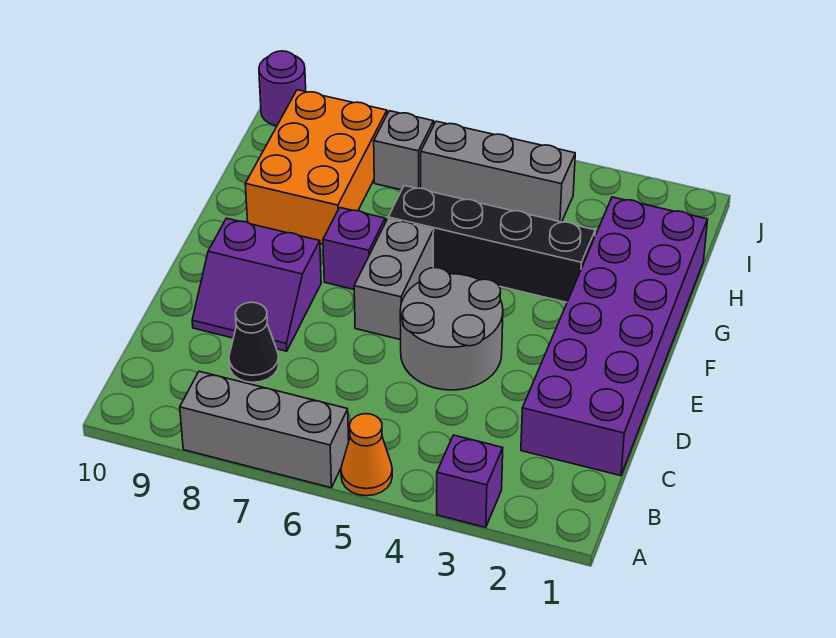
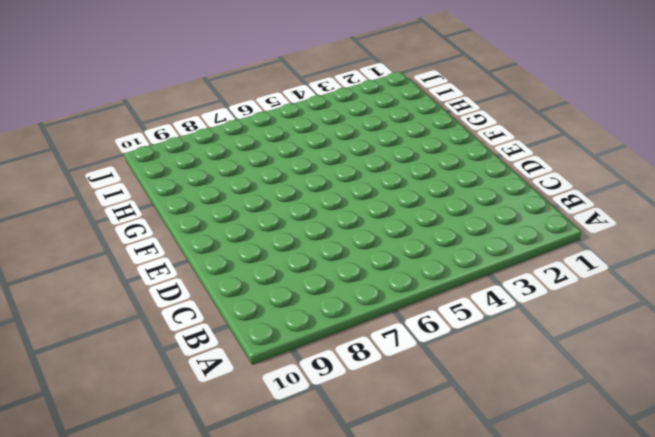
none -> purple brick A3 level 1
none -> orange cone A5 level 1
none -> grey brick A6:A8 level 1

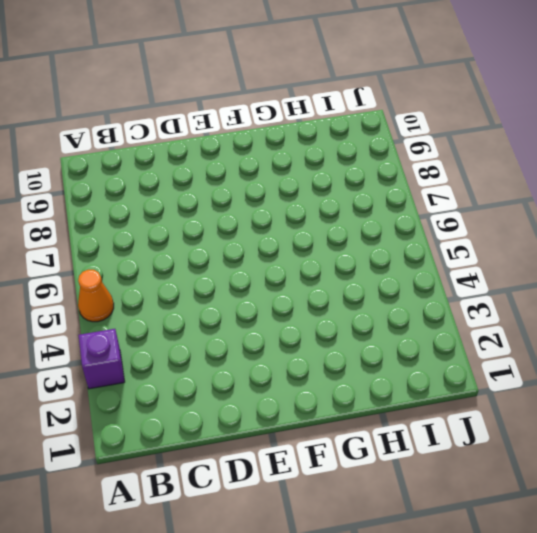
none -> grey brick A6:A8 level 1
none -> purple brick C1:H2 level 1
none -> black cone C8 level 1

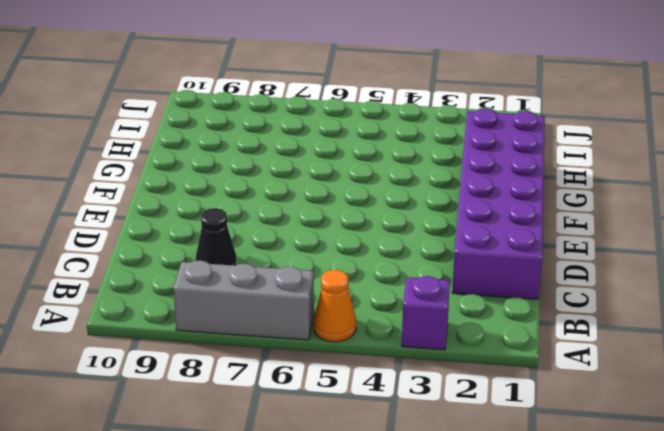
none -> grey round brick D4:E5 level 1
none -> purple slope D8:E9 level 1 top E
none -> grey brick E6:F6 level 1

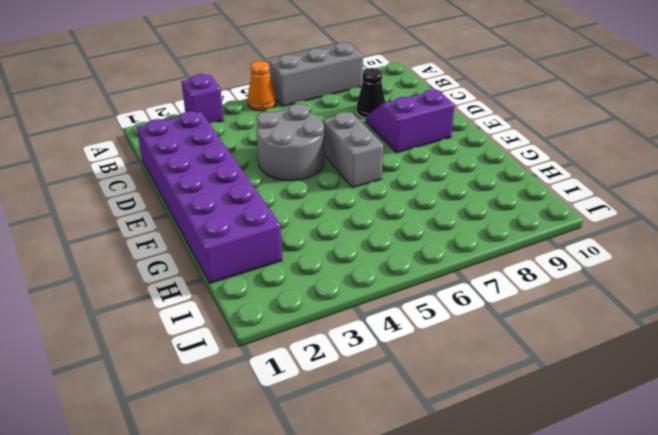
none -> purple brick F7 level 1
none -> black brick G3:G6 level 1
none -> orange brick G8:I9 level 1

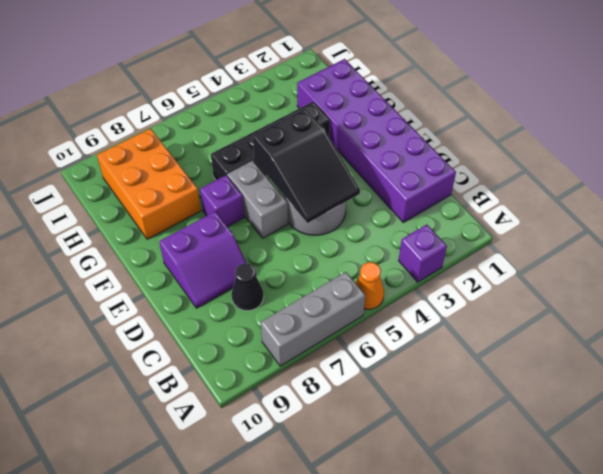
black slope D4:F5 level 2 top F -> none
none -> grey brick I4:I6 level 1
none -> grey brick I7 level 1
none -> purple round brick J10 level 1

